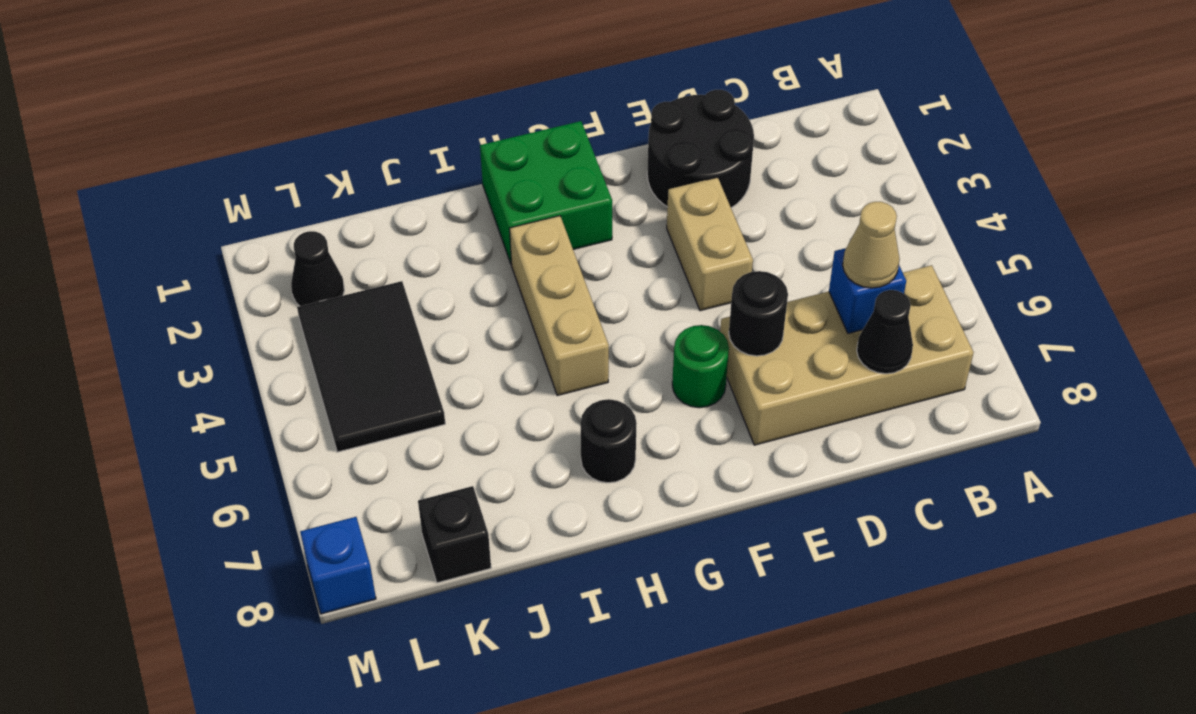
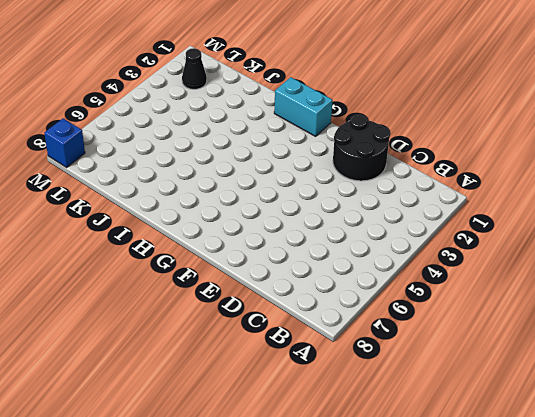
cyan brick G1:H1 level 1 -> green brick G1:H2 level 1
none -> tan brick B6:E7 level 1
none -> tan brick E3:E4 level 1
none -> green round brick F6 level 1

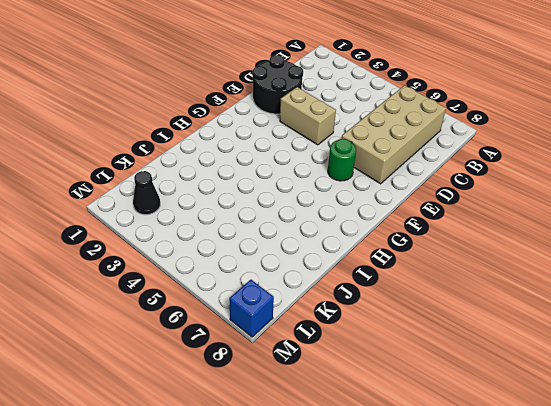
none -> green brick G1:H2 level 1
none -> tan brick H3:H5 level 1
none -> black round brick H7 level 1

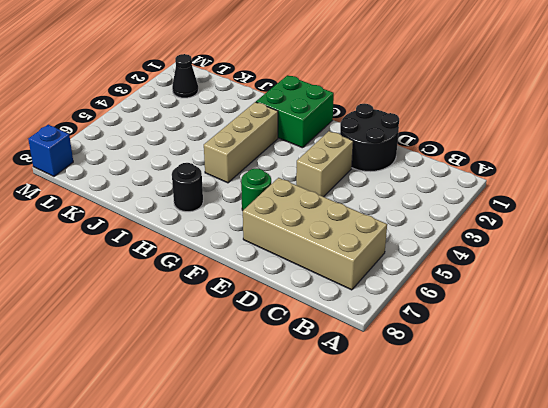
none -> black tile K3:L5 level 1
none -> black brick K8 level 1
none -> blue brick C6 level 2

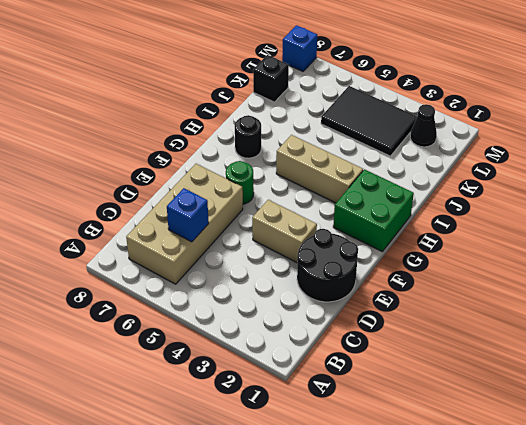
none -> black cone C7 level 2
none -> black round brick E6 level 2
none -> tan cone C6 level 3

